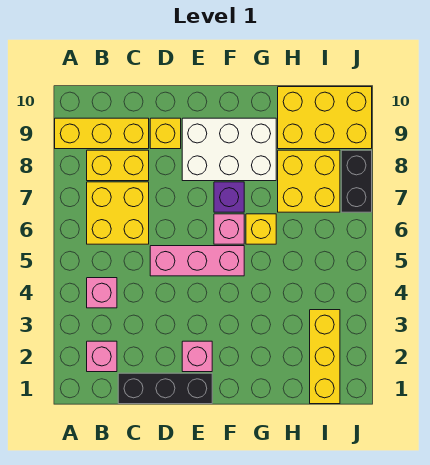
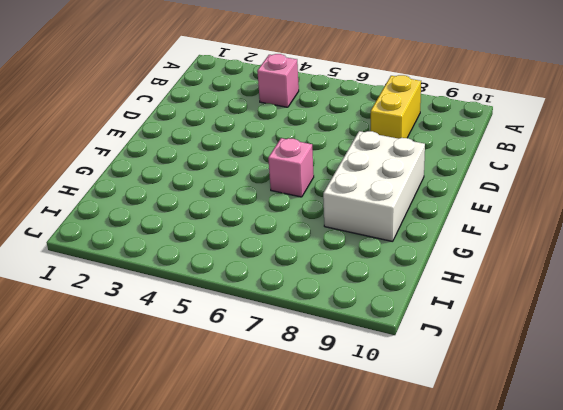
none -> yellow brick A9:C9 level 1
none -> pink brick B2 level 1
none -> yellow brick B6:C7 level 1

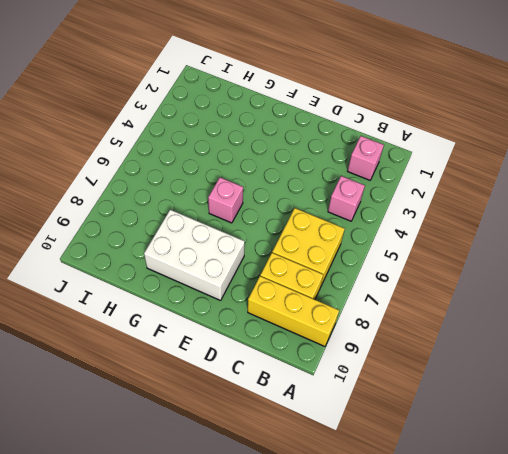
none -> black brick C1:E1 level 1
none -> pink brick D5:F5 level 1
none -> yellow brick D9 level 1

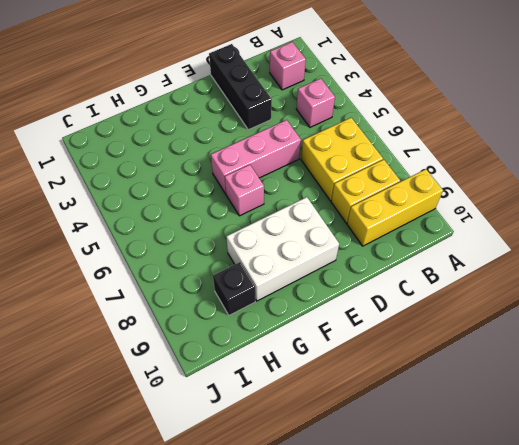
black brick D1:D3 level 1 -> black brick C1:E1 level 1
black brick H9 level 1 -> yellow brick H9:J10 level 1
none -> yellow brick D9 level 1
none -> pink brick E2 level 1
none -> purple brick F7 level 1

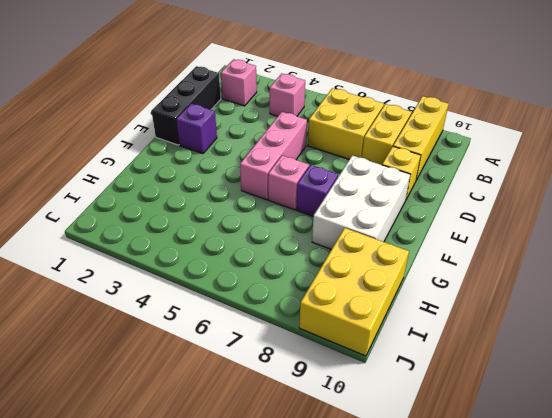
purple brick E2 level 1 -> pink brick E2 level 1
none -> yellow brick G6 level 1
none -> yellow brick H7:I8 level 1
none -> yellow brick I1:I3 level 1

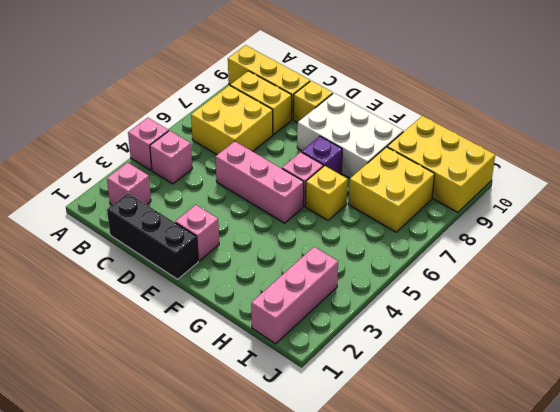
pink brick A4 level 1 -> none
pink brick I1:I3 level 1 -> yellow brick I1:I3 level 1
none -> black brick J7:J8 level 1

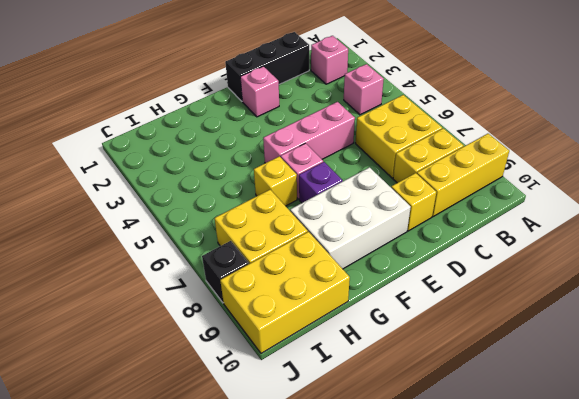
black brick J8 level 1 -> black brick J7:J8 level 1
none -> yellow brick I1:I3 level 1

